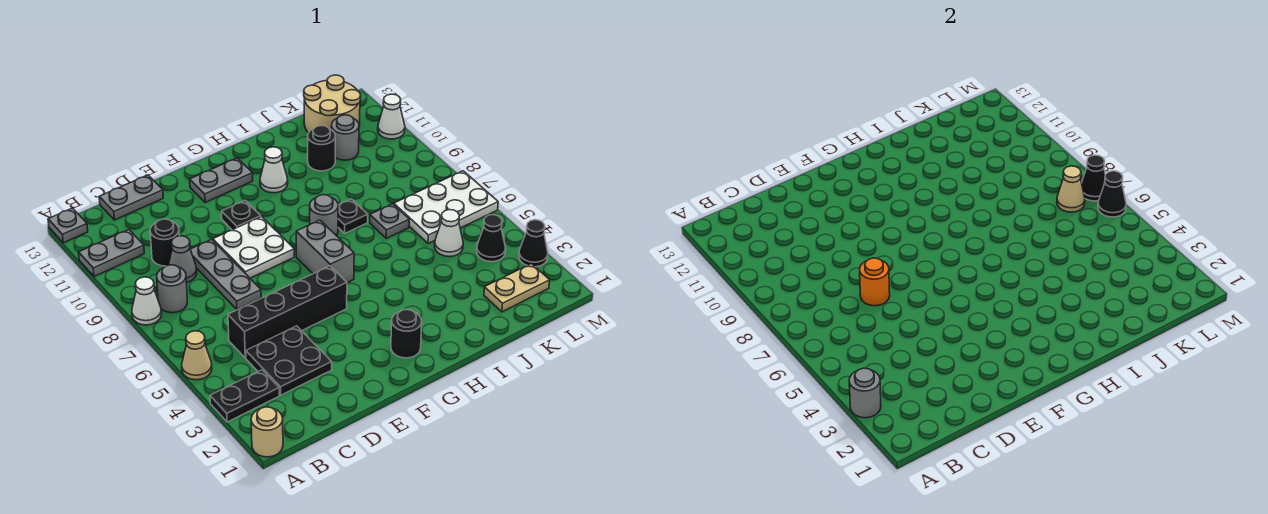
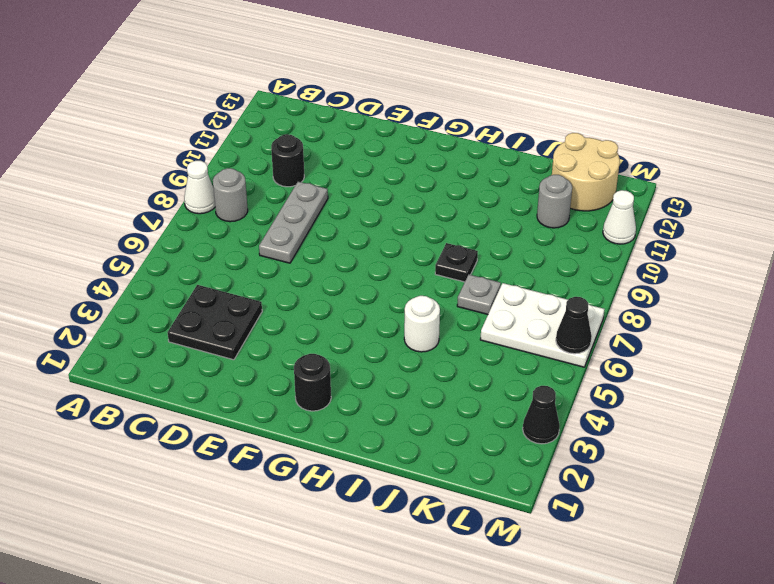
white round brick I5 level 1 -> none
none -> tan round brick A1 level 1
none -> black plate A3:B3 level 1
none -> tan cone A5 level 1
none -> grey plate A11:B11 level 1

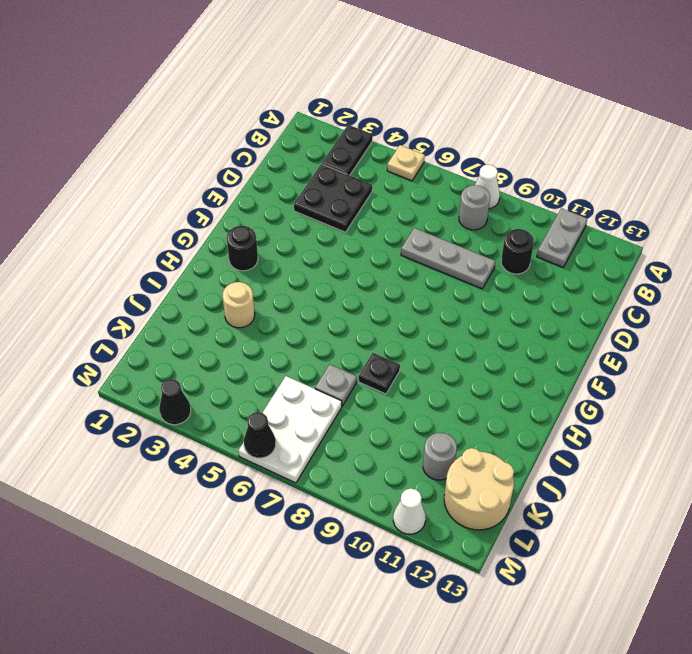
tan plate A5 level 1 -> tan cone A5 level 1
tan round brick I3 level 1 -> tan round brick A1 level 1
none -> grey plate A13 level 1
none -> black brick C5:F5 level 1
none -> grey cone C9 level 1
none -> grey plate C13:D13 level 1

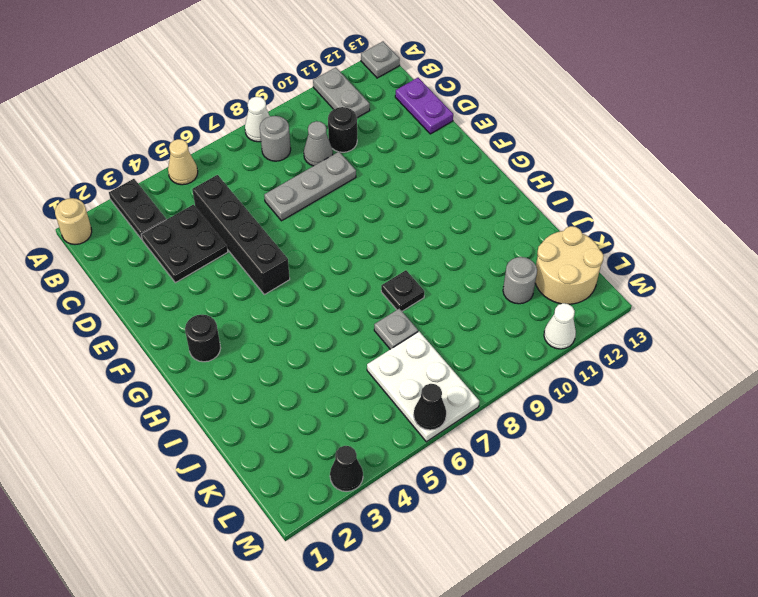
purple plate C13:D13 level 1 -> grey plate C13:D13 level 1
none -> white plate E8:F9 level 1
none -> black plate F10 level 1
none -> grey plate F12:G12 level 1
none -> grey brick G6:G7 level 1

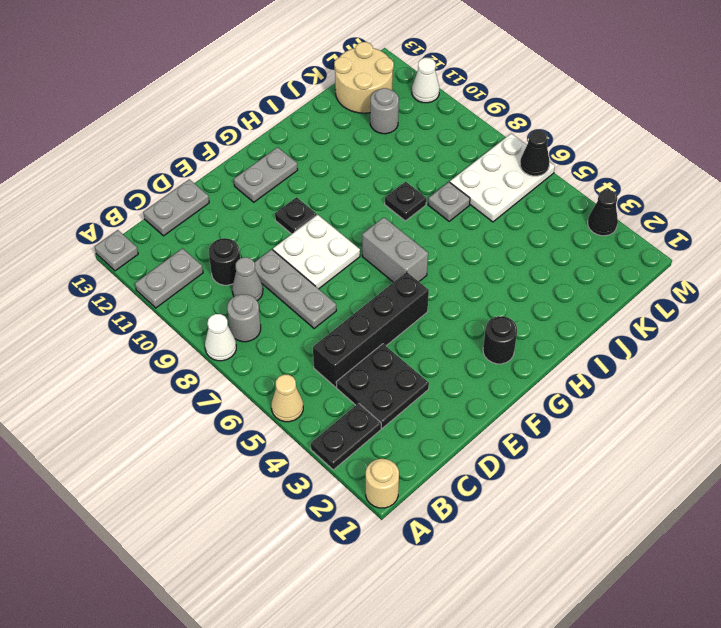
none -> grey round brick H8 level 1
none -> white cone H11 level 1
none -> black round brick J11 level 1
none -> tan plate K2:L2 level 1

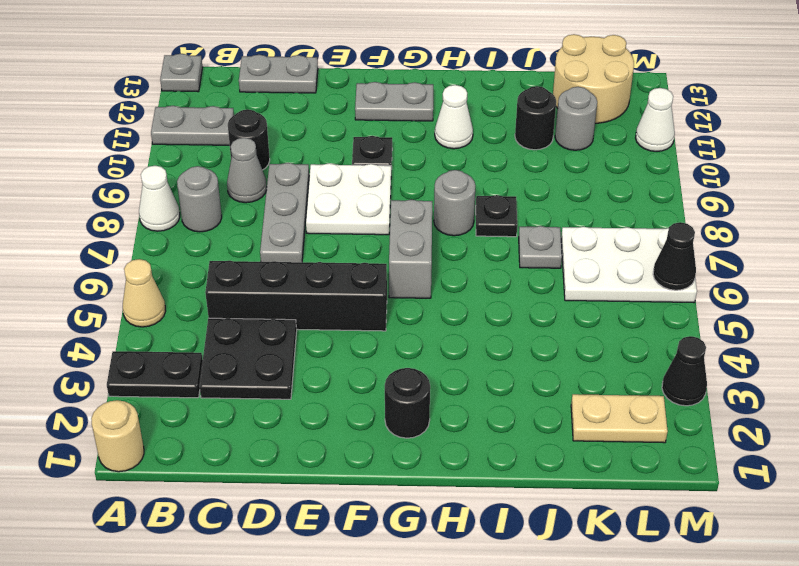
none -> white cone K5 level 1
none -> black cone L4 level 1
none -> grey round brick A3 level 2
none -> orange round brick D7 level 2

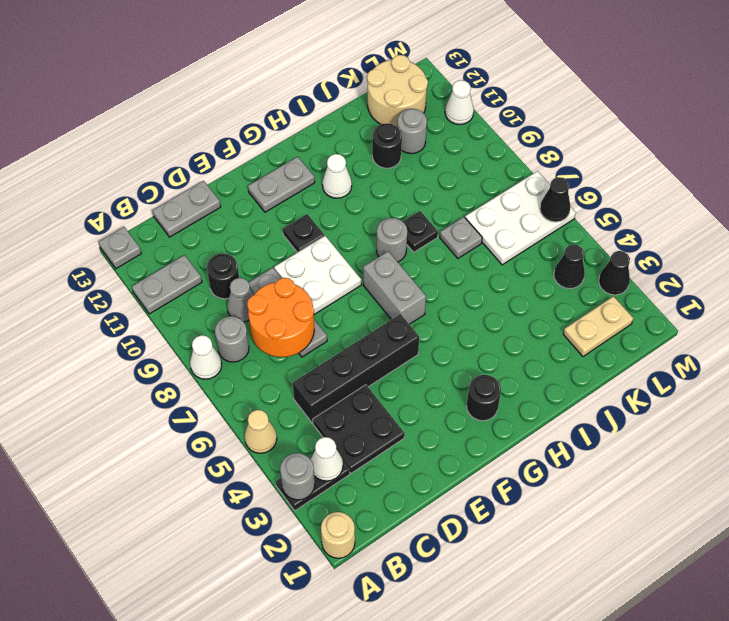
white cone B3 level 2 -> white cone K5 level 1
orange round brick C7:D8 level 2 -> orange round brick D7 level 2
none -> tan cone L7 level 2
none -> black cone M7 level 2

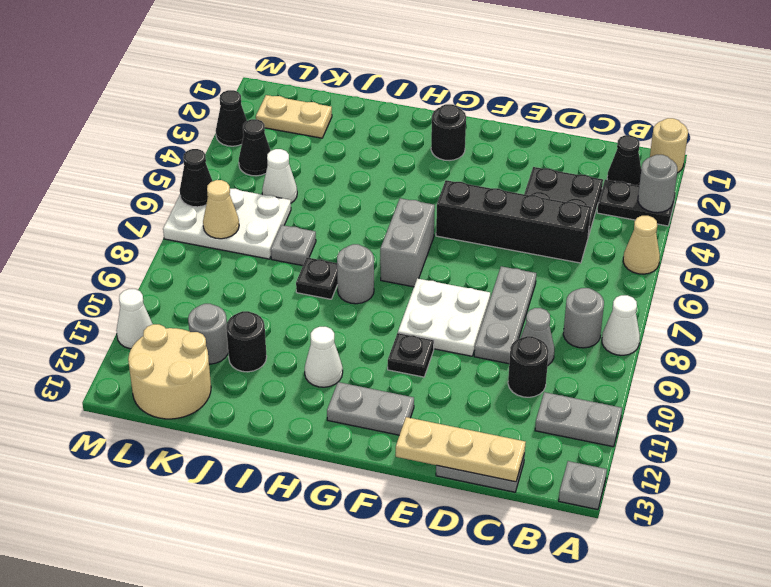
black cone B2 level 1 -> black cone M7 level 2
tan plate C13:E13 level 2 -> none
none -> orange round brick D7 level 2

